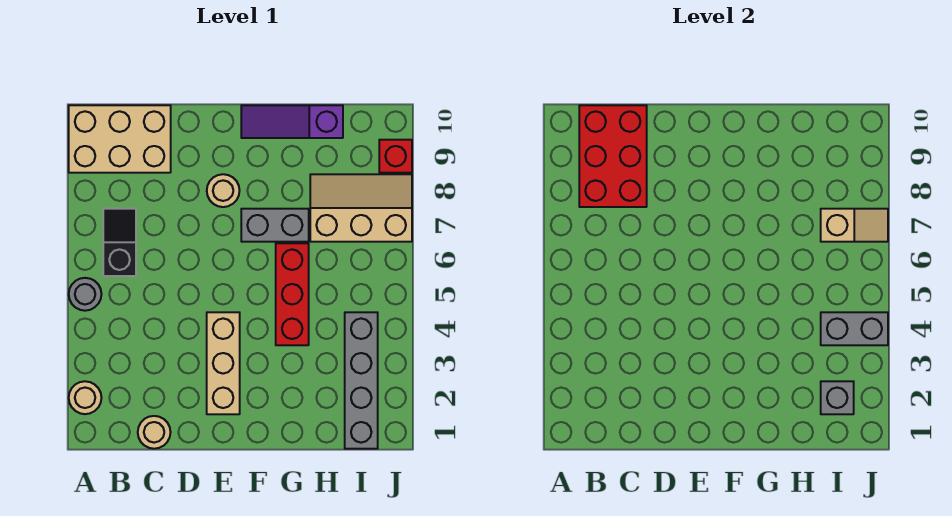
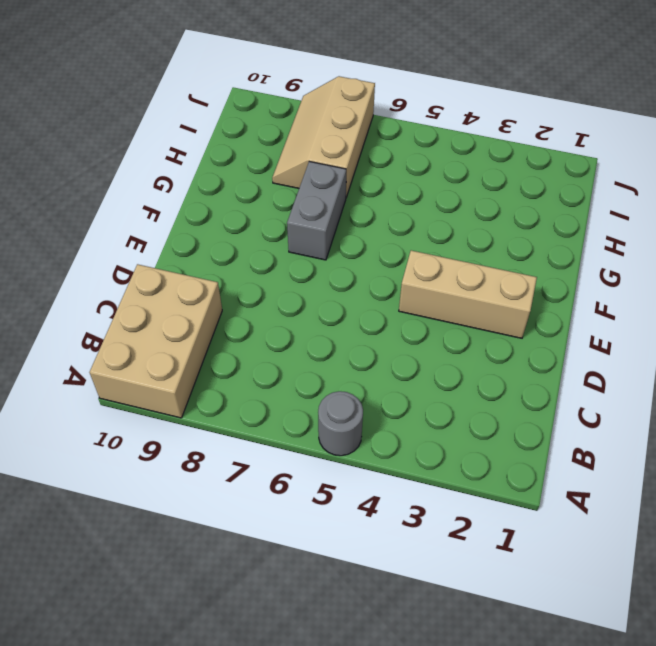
none -> tan round brick A2 level 1
none -> black slope B6:B7 level 1 top 6
none -> tan round brick C1 level 1

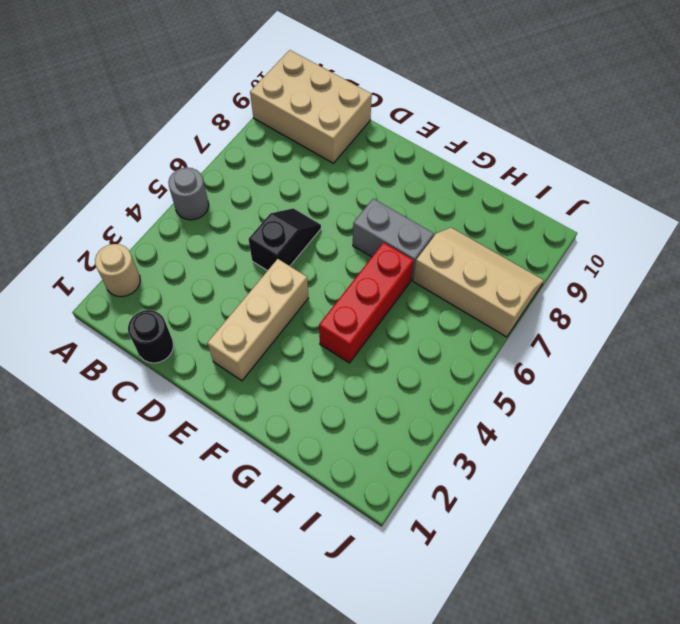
black round brick C1 level 1 -> tan round brick C1 level 1
black slope D5:D6 level 1 top 5 -> black slope B6:B7 level 1 top 6
none -> tan round brick E8 level 1
none -> purple slope F10:H10 level 1 top H
none -> grey brick I1:I4 level 1

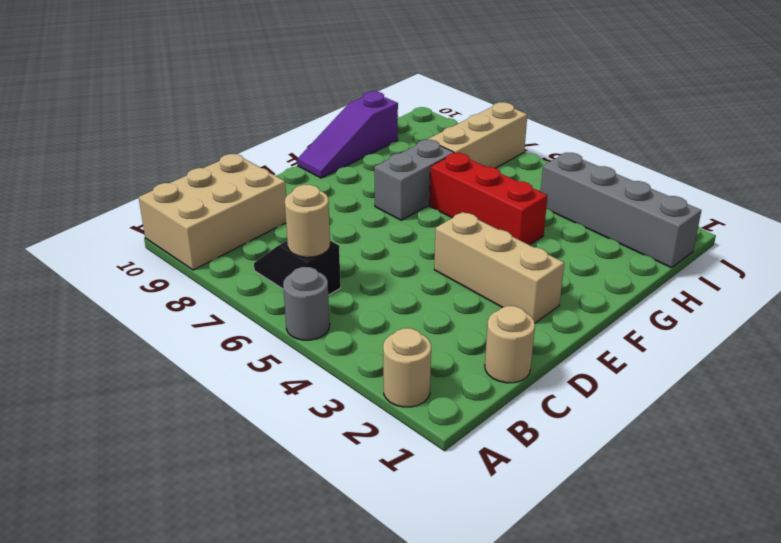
tan round brick B6 level 2 -> tan round brick E8 level 1
none -> red brick J9 level 1
none -> red brick B8:C10 level 2
none -> grey brick I2 level 2

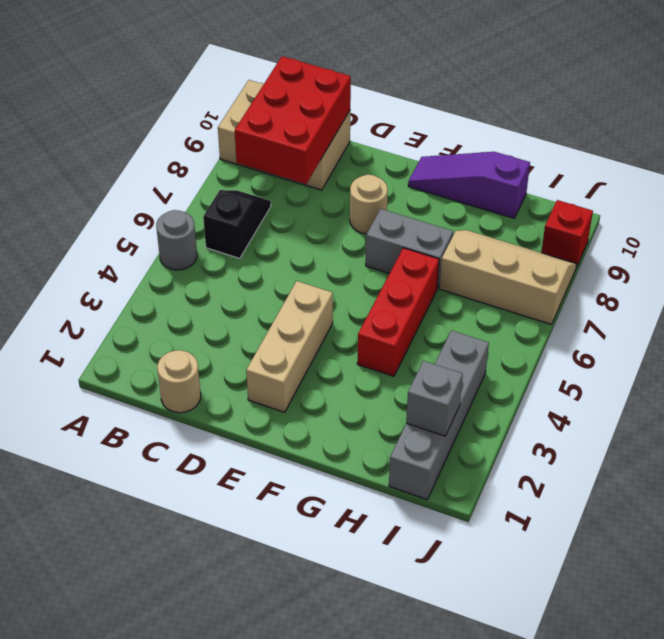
none -> tan round brick A2 level 1
none -> grey brick I4:J4 level 2
none -> tan slope I7:J7 level 2 top I

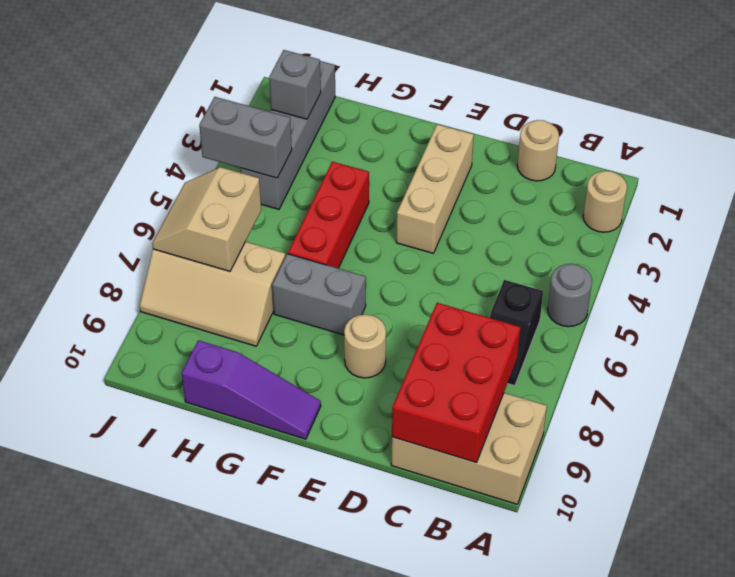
tan slope I6:J7 level 2 top I -> tan slope I7:J7 level 2 top I
none -> red brick J9 level 1

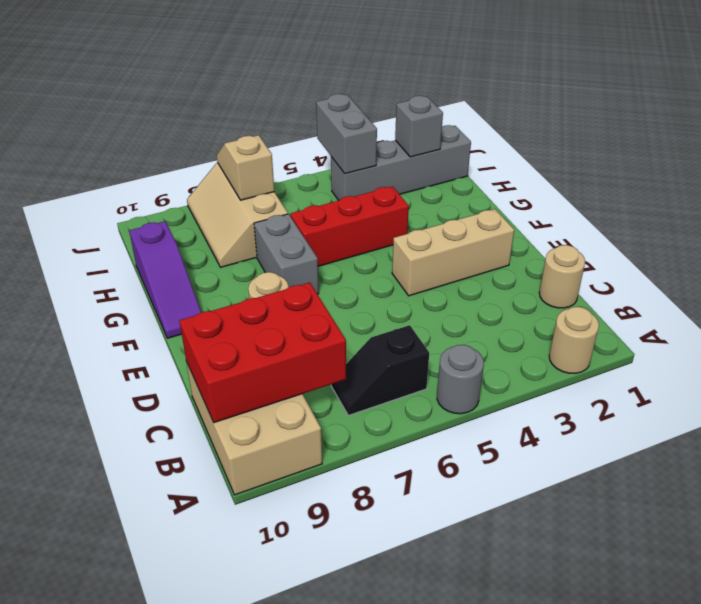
none -> red brick J9 level 1

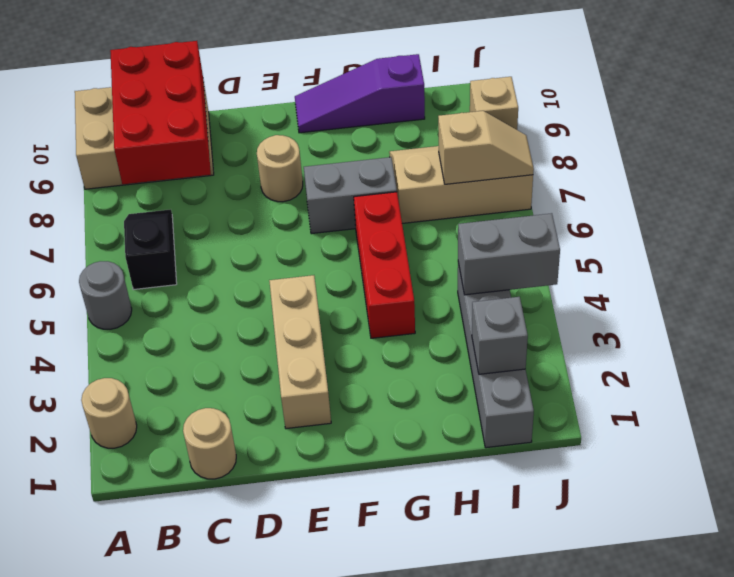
tan brick J9 level 1 -> red brick J9 level 1

